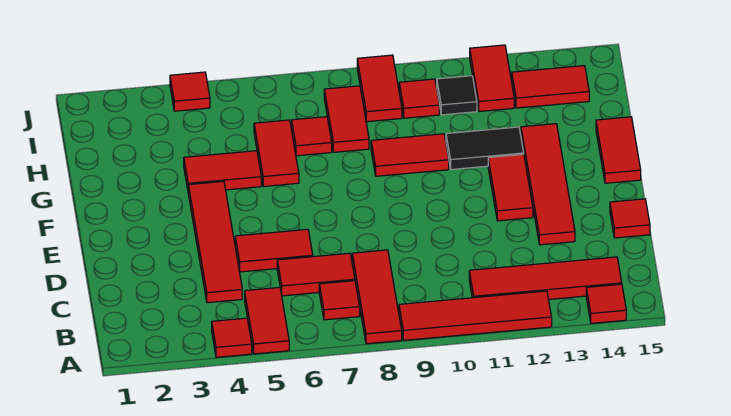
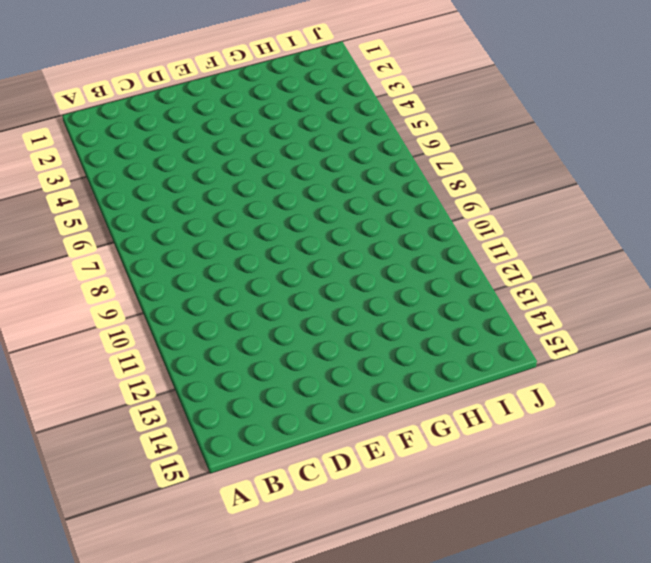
none -> red tile A4 level 1
none -> red tile A5:B5 level 1
none -> red tile A8:C8 level 1

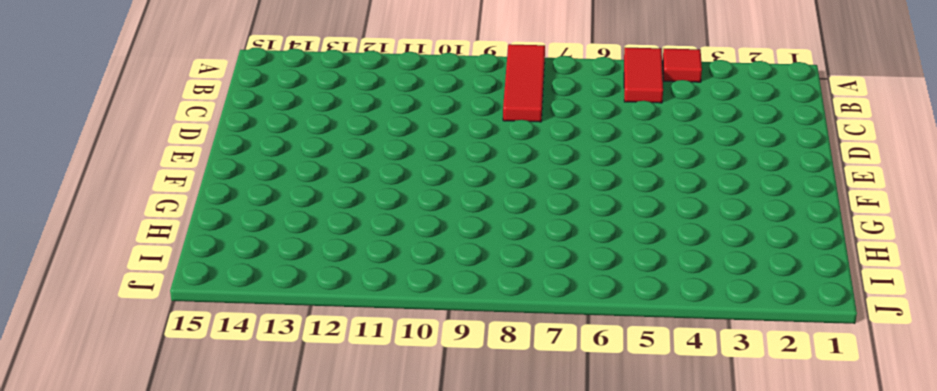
none -> red tile A9:A12 level 1
none -> red tile A14 level 1
none -> red tile B7 level 1

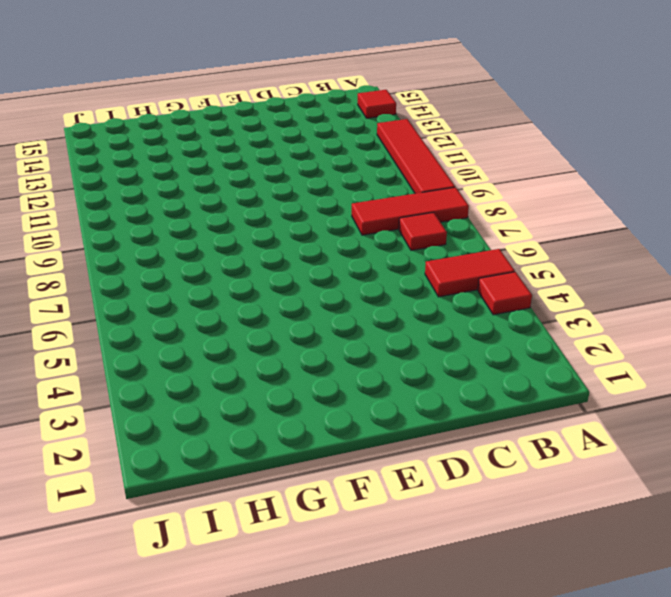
none -> red tile B11:B14 level 1
none -> red tile C4:F4 level 1
none -> red tile C6:C7 level 1

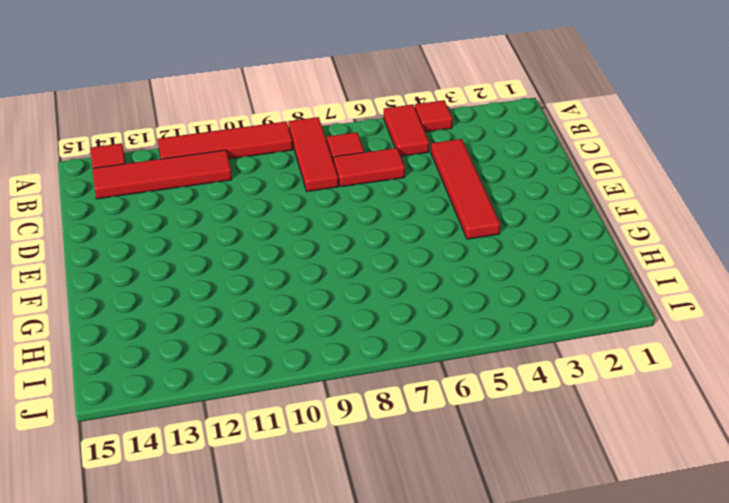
none -> red tile D5:D6 level 1
none -> red tile D13:G13 level 1
none -> red tile D15 level 1

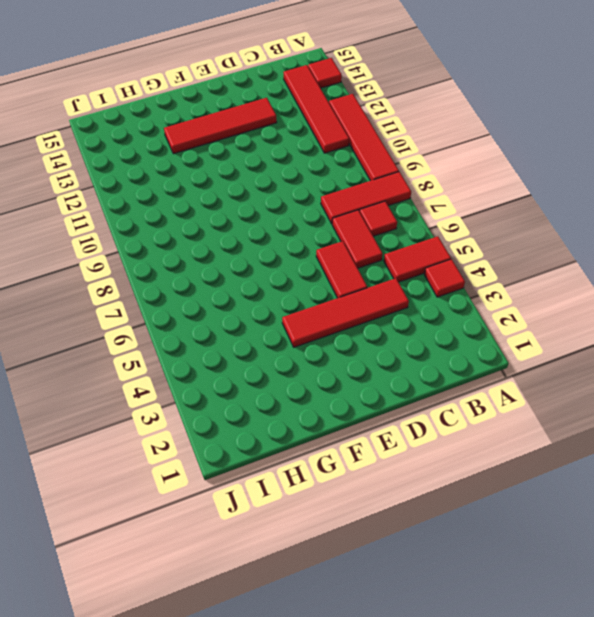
none -> red tile D15 level 1
none -> red tile E12:F12 level 1
none -> red tile F15:G15 level 1

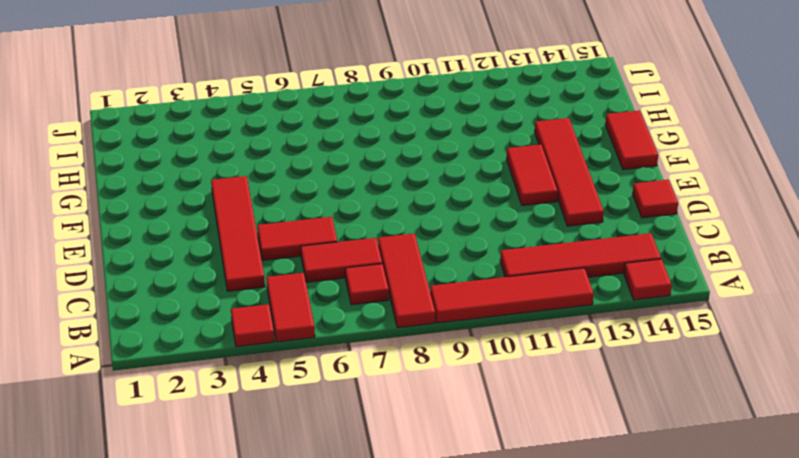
none -> red tile G4:G5 level 1
none -> red tile G6:H6 level 1
none -> red tile G9:G10 level 1

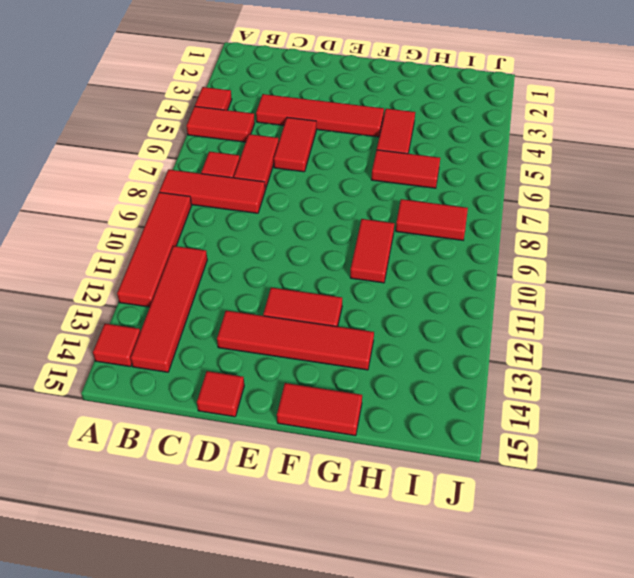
none -> black tile G11:G12 level 1
none -> red tile H7 level 1
none -> red tile I9:J9 level 1

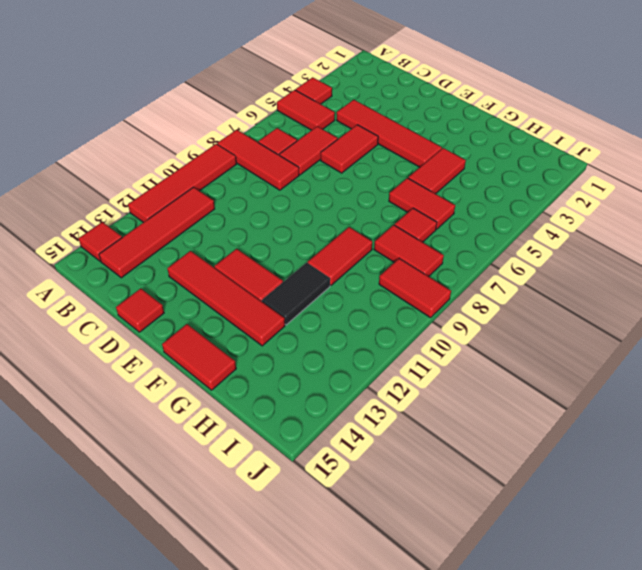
none -> red tile I10 level 1
none -> black tile I11 level 1
none -> red tile I12:J12 level 1

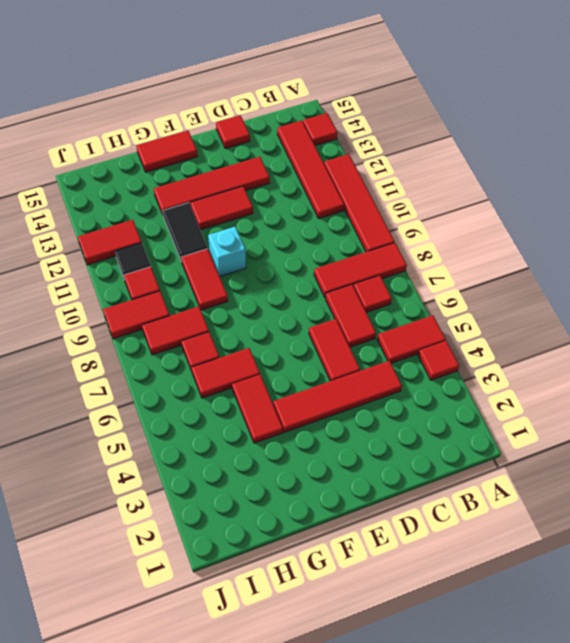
cyan brick F10 level 1 -> none
none -> red tile I13:I14 level 1
none -> red tile J4 level 1

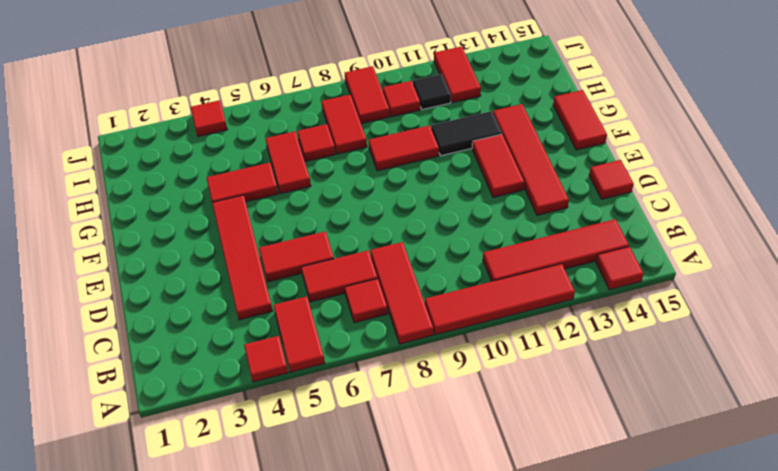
none -> red tile I13:I14 level 1

